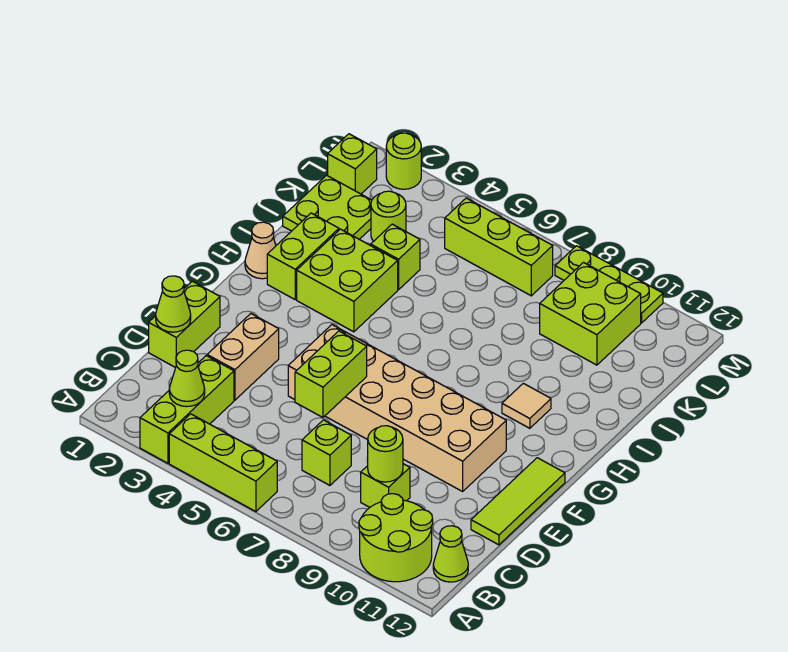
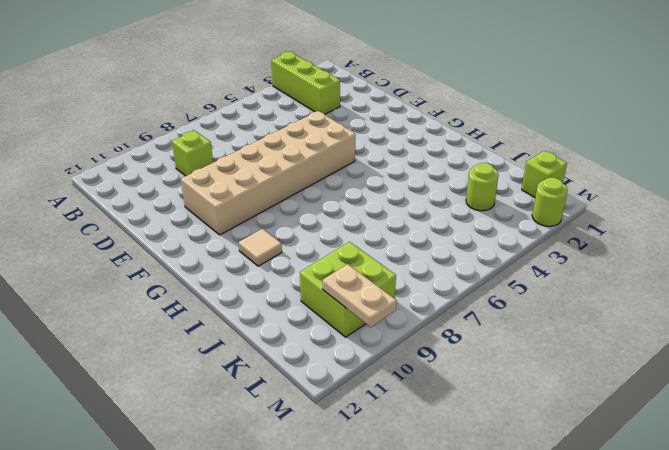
tan plate L10:M10 level 2 -> none
none -> lime brick A4:A6 level 1
none -> lime round brick A10:B11 level 1
none -> lime cone B12 level 1

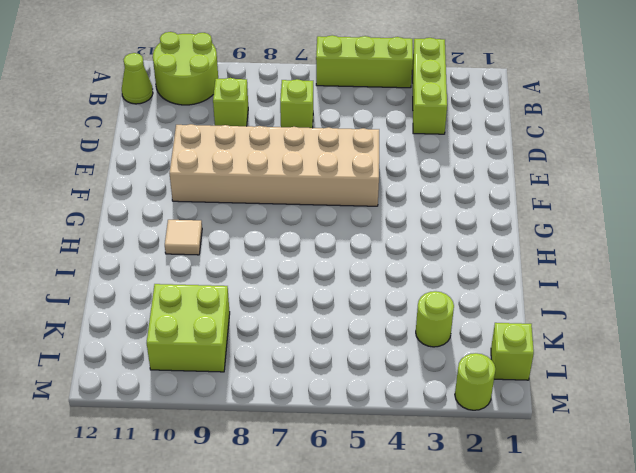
none -> lime brick D1:E1 level 1
none -> tan brick D3:E3 level 1
none -> lime tile D12:F12 level 1

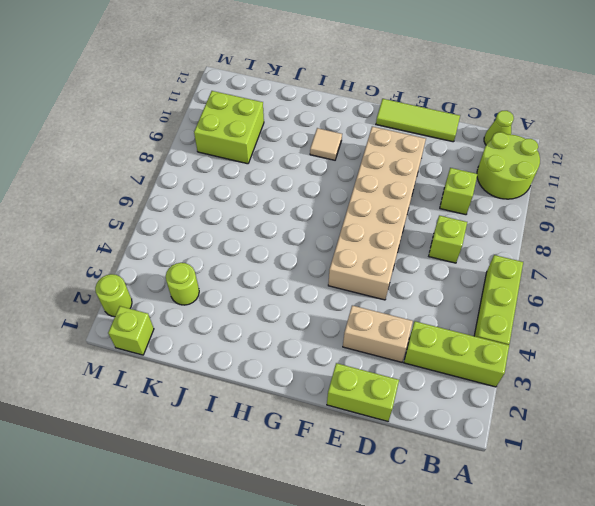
none -> tan cone H1 level 1
none -> lime brick H2:I2 level 1
none -> lime brick H3:I4 level 1

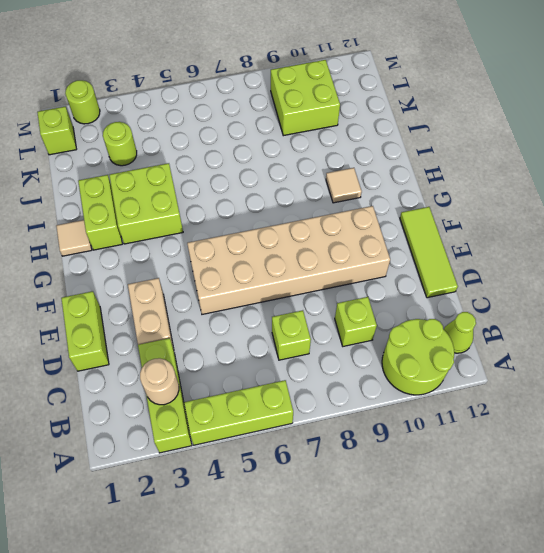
tan round brick B3 level 2 -> lime cone B3 level 2
tan tile H1 level 1 -> tan cone H1 level 1
none -> lime plate J1:K2 level 1
none -> lime brick J4 level 1
none -> lime brick L5:L7 level 1

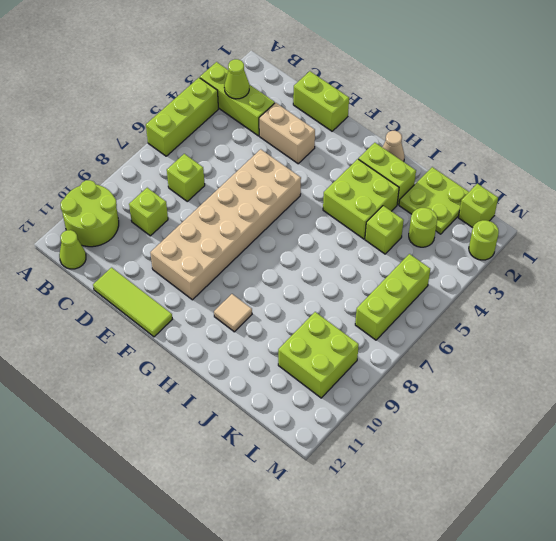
none -> lime plate M8:M10 level 1
none -> lime round brick C9 level 2
none -> lime cone D1 level 2

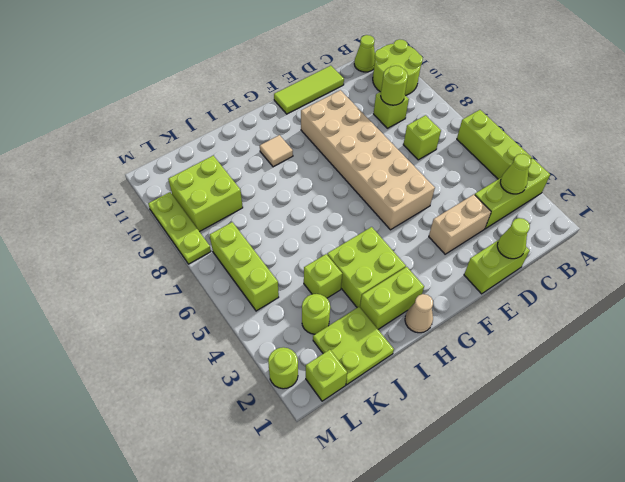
none -> lime brick D6:E6 level 2

